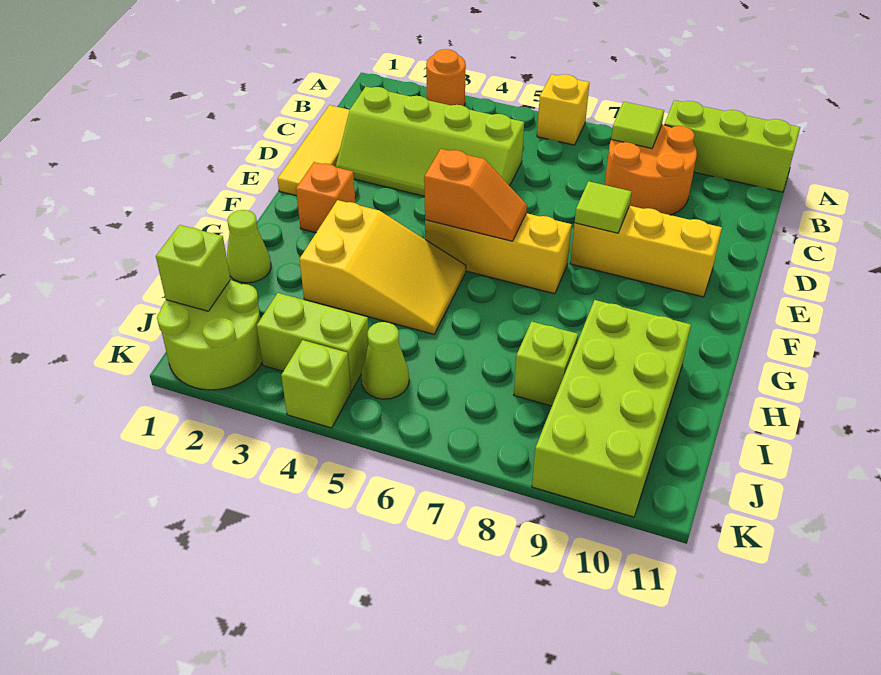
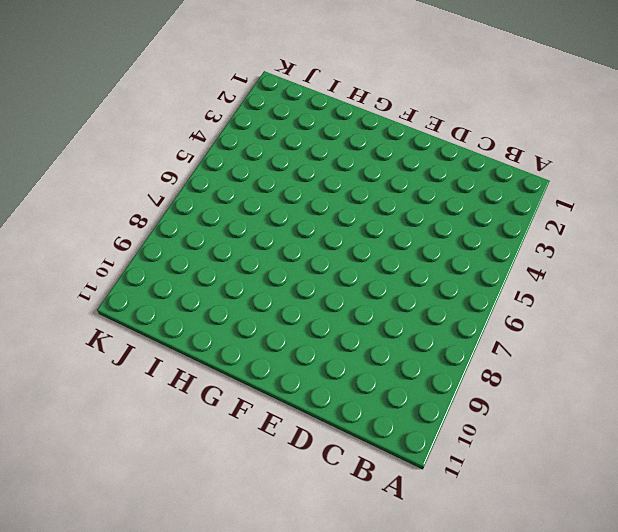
none -> orange round brick A3 level 1
none -> yellow brick A6 level 1
none -> lime brick A9:A11 level 1

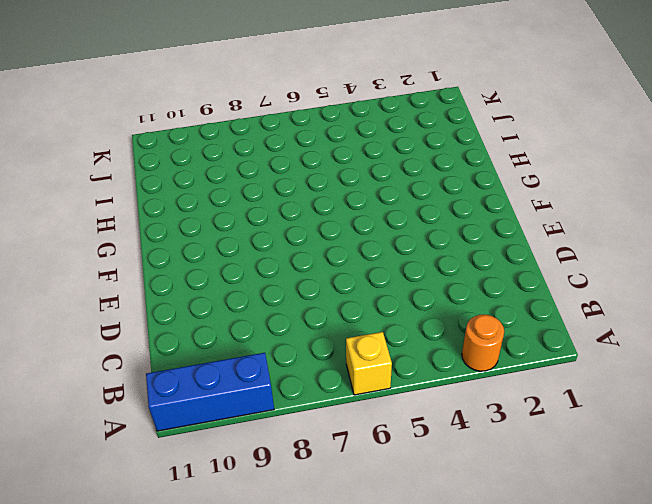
blue brick A9:A11 level 1 -> lime brick A9:A11 level 1
none -> orange round brick B8:C9 level 1
none -> yellow tile C1:E1 level 1
none -> lime slope C2:D5 level 1 top C

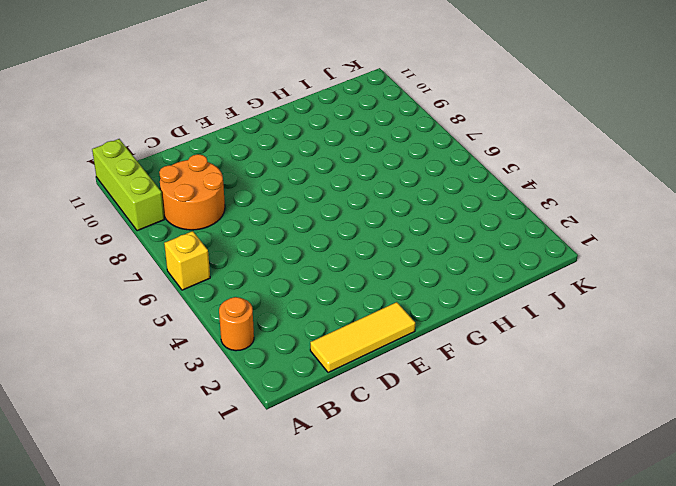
none -> lime slope C2:D5 level 1 top C
none -> yellow brick E8:E10 level 1
none -> orange brick F2 level 1

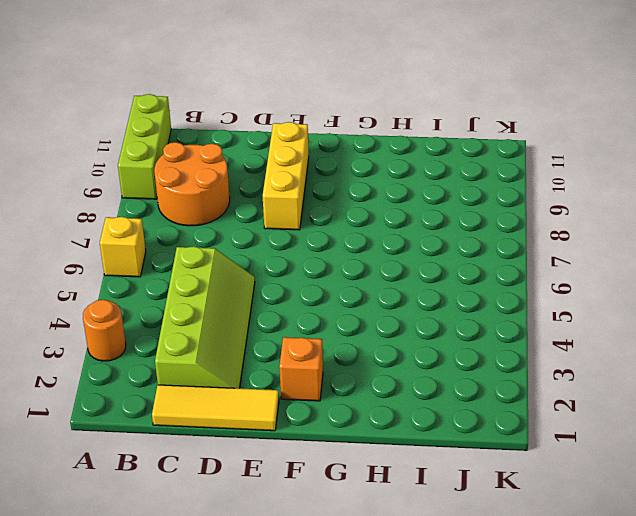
none -> yellow brick F5:F7 level 1
none -> yellow slope G3:H5 level 1 top 3
none -> lime cone H1 level 1

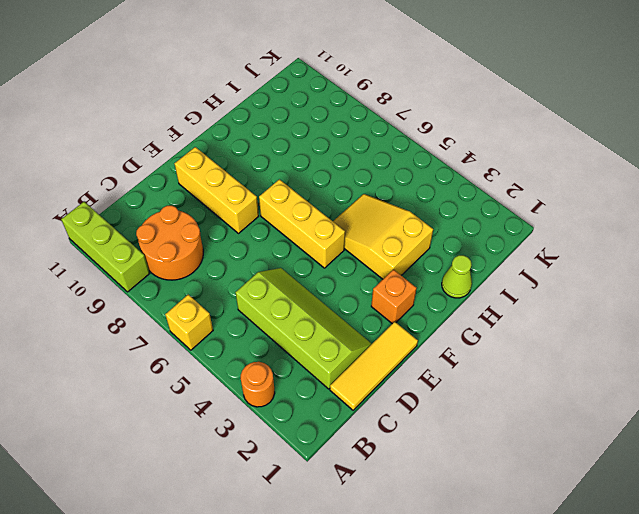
none -> lime brick H9:K10 level 1
none -> lime brick I8 level 1
none -> lime round brick J1:K2 level 1

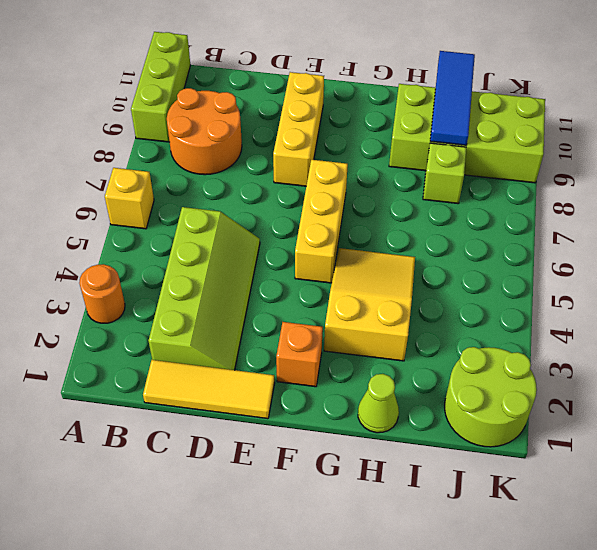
blue tile I9:I11 level 2 -> none
none -> lime brick J3:J4 level 1
none -> lime cone J5 level 1
none -> lime brick K4 level 1

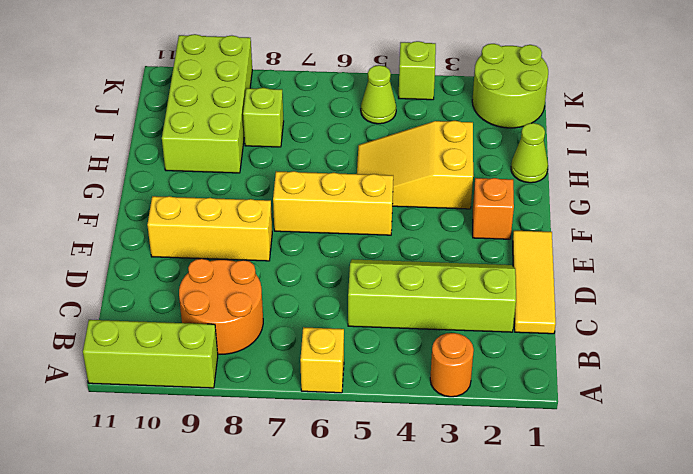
none -> lime brick J3:J4 level 1
none -> lime tile B8 level 2
none -> lime tile E8 level 2

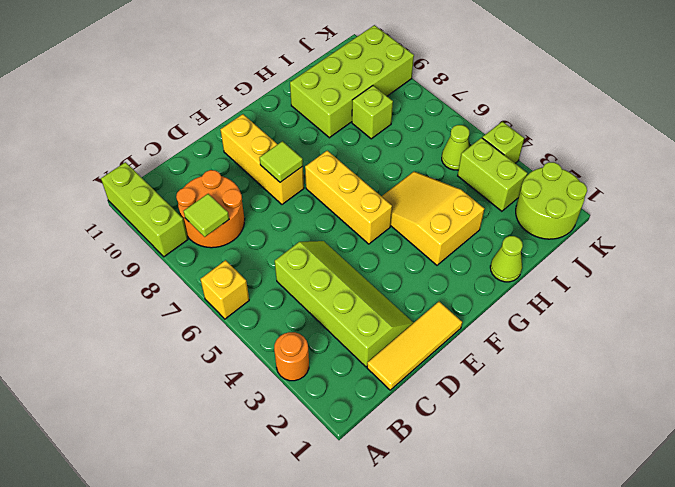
none -> orange brick F2 level 1
none -> orange slope F5:F6 level 2 top 5
none -> lime brick J1 level 2

